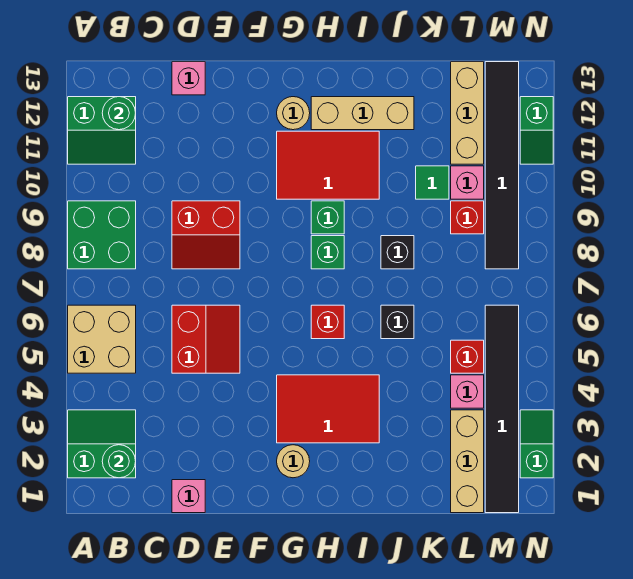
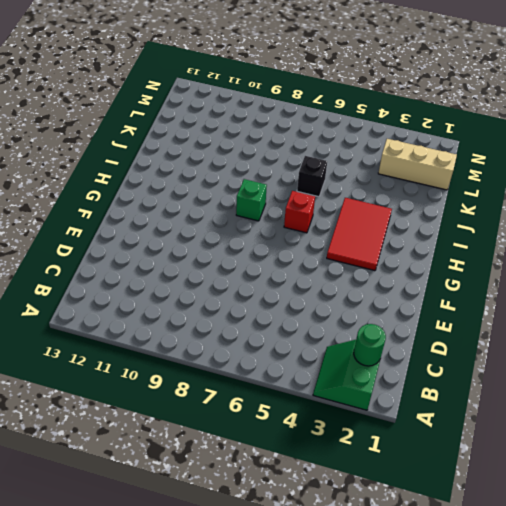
none -> tan brick A5:B6 level 1
none -> green brick A8:B9 level 1
none -> green slope A11:B12 level 1 top 12
none -> pink brick D1 level 1

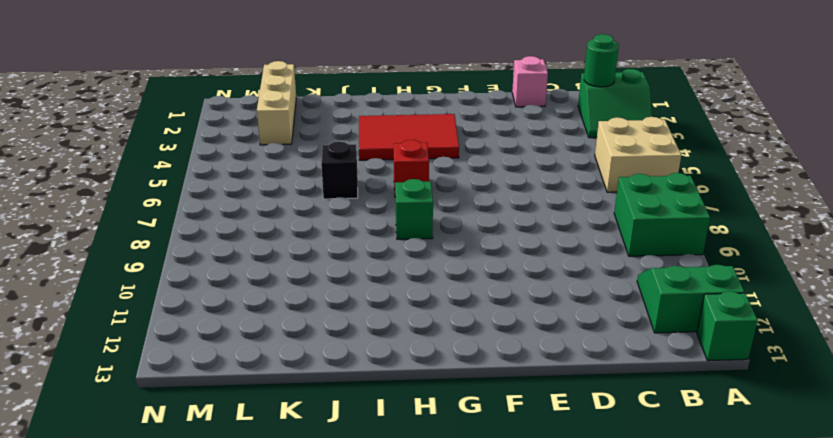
green brick A13 level 1 -> green brick H9 level 1
none -> red slope D5:E6 level 1 top D
none -> red slope D8:E9 level 1 top 9
none -> pink brick D13 level 1
none -> tan round brick G2 level 1

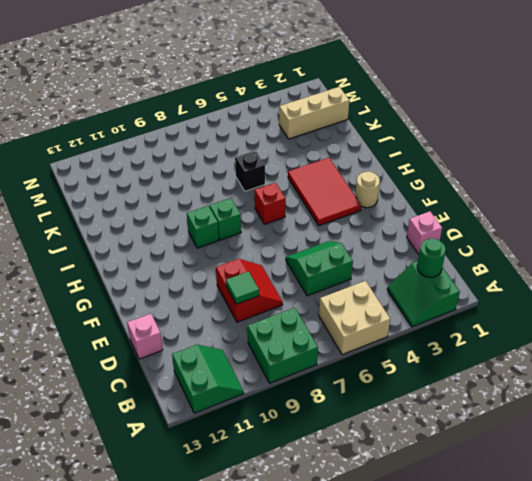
green slope D5:E6 level 1 top D -> red slope D5:E6 level 1 top D
green tile D9 level 2 -> green tile K10 level 1
none -> red tile G10:I11 level 1
none -> tan round brick G12 level 1
none -> tan brick H12:J12 level 1
none -> black brick J8 level 1

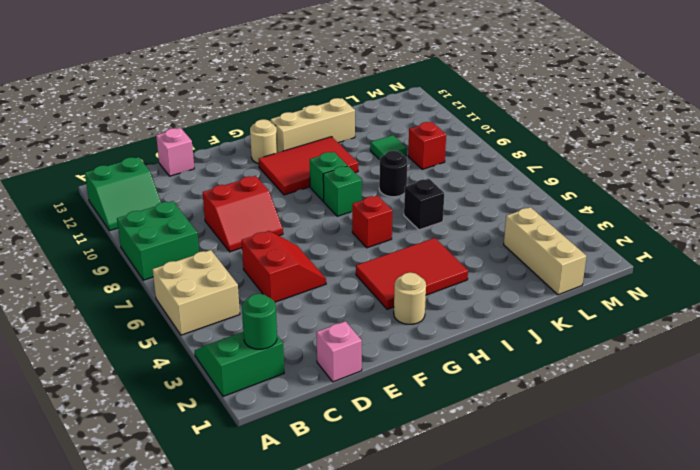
black round brick J8 level 1 -> black brick J8 level 1
none -> pink brick L4 level 1
none -> red brick L5 level 1
none -> pink brick L10 level 1
none -> tan brick L11:L13 level 1

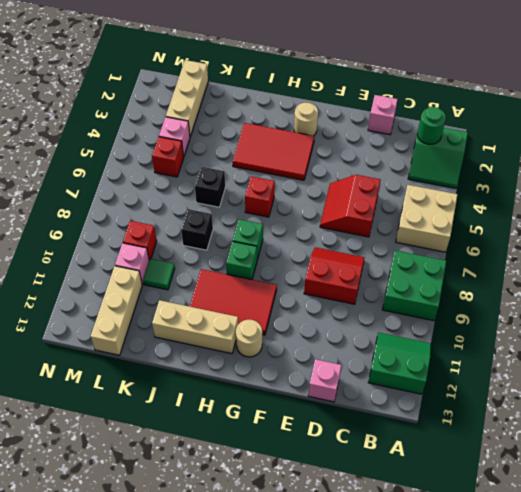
none -> black tile M1:M6 level 1
none -> black tile M8:M13 level 1
none -> green slope N2:N3 level 1 top 2
none -> green slope N11:N12 level 1 top 12

